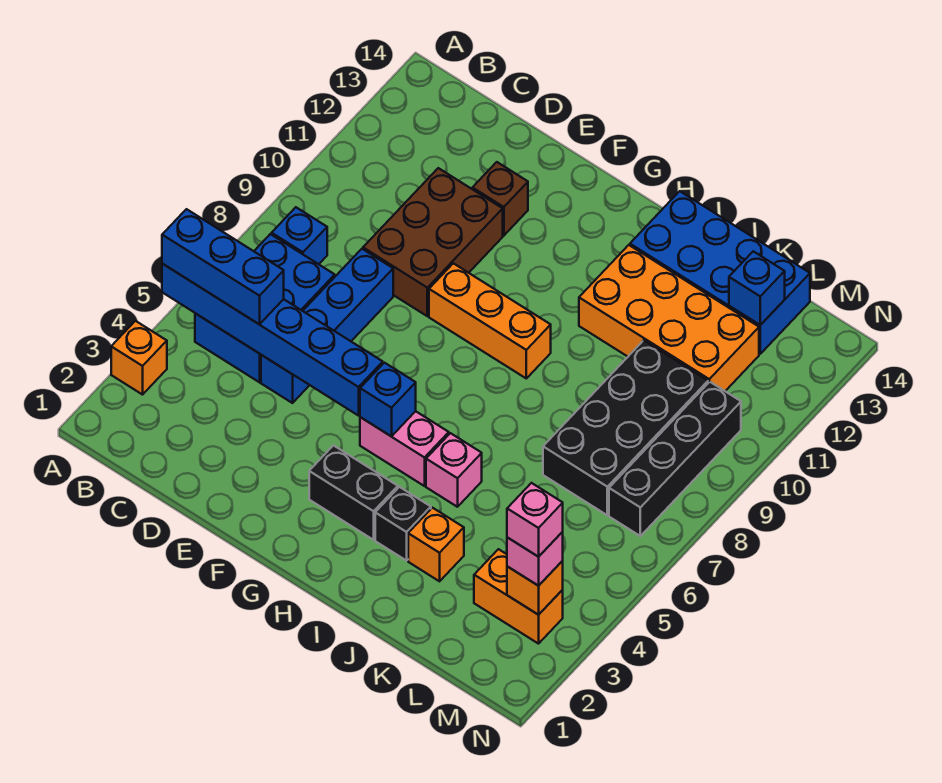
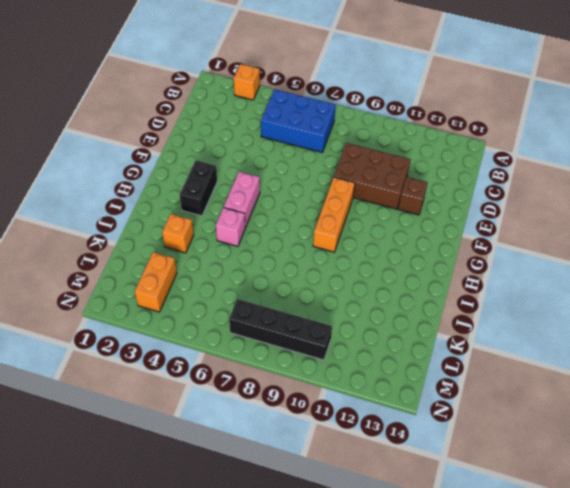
none -> blue brick B8 level 1
none -> blue brick D5:D8 level 1
none -> black brick I3 level 1

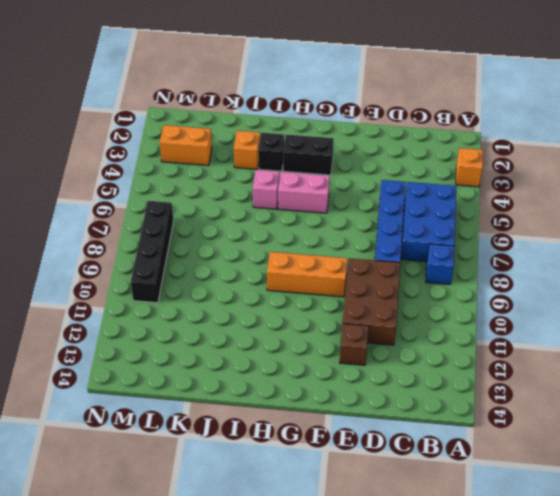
none -> orange brick I11:L12 level 1
none -> blue brick I13:L14 level 1
none -> black brick K7:L10 level 1

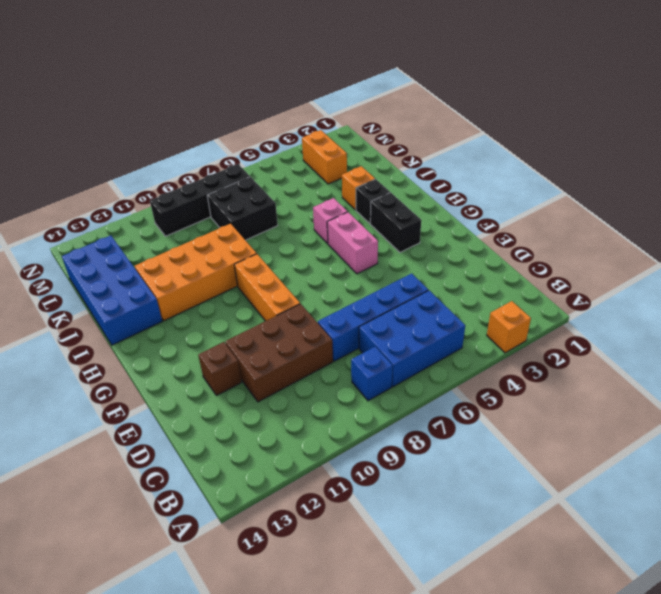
orange brick I9:J12 level 1 -> orange brick I11:L12 level 1
black brick K7:L8 level 1 -> black brick K7:L10 level 1
none -> blue brick A5:F5 level 2
none -> blue brick G5 level 2
none -> blue brick L13 level 2

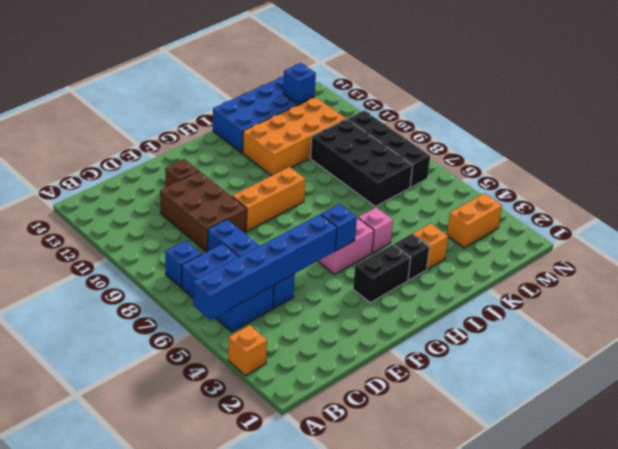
none -> orange brick M3 level 2
none -> blue brick A5:C5 level 3
none -> pink brick M3 level 3

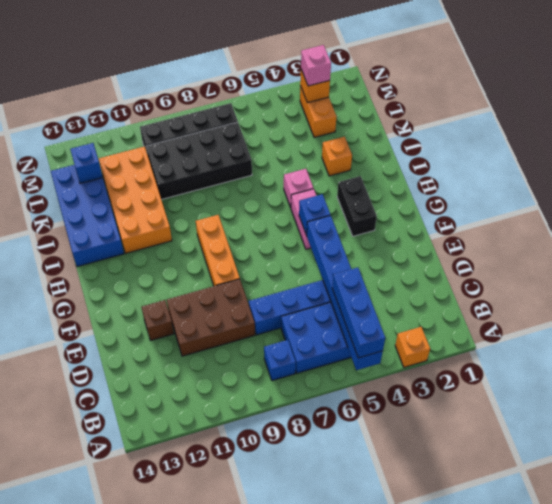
none -> black brick I3 level 1
none -> pink brick M3 level 4

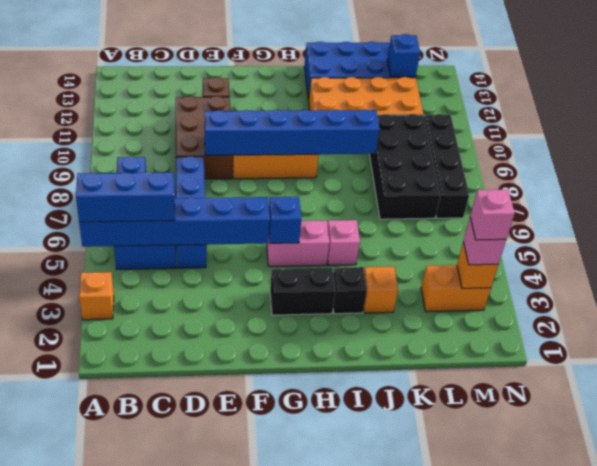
blue brick E9:J9 level 2 -> none

